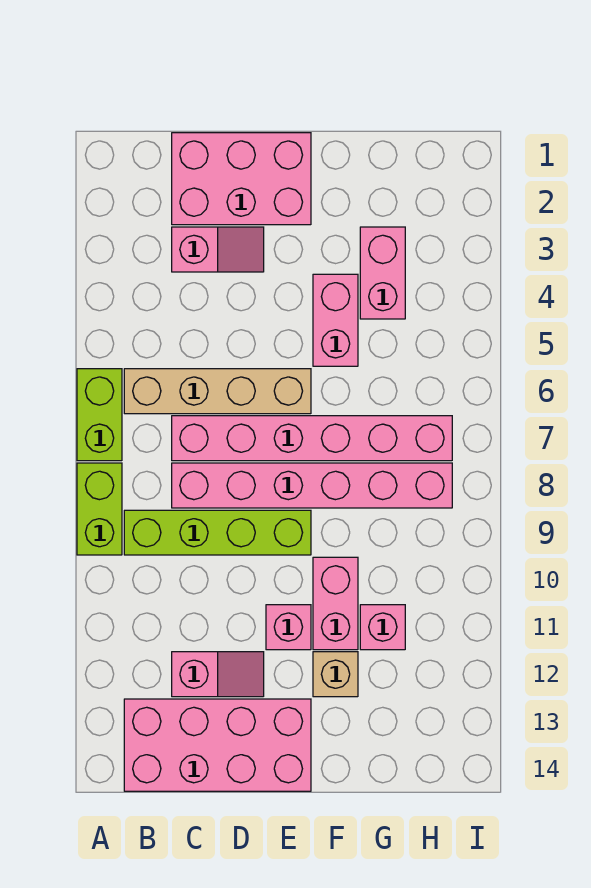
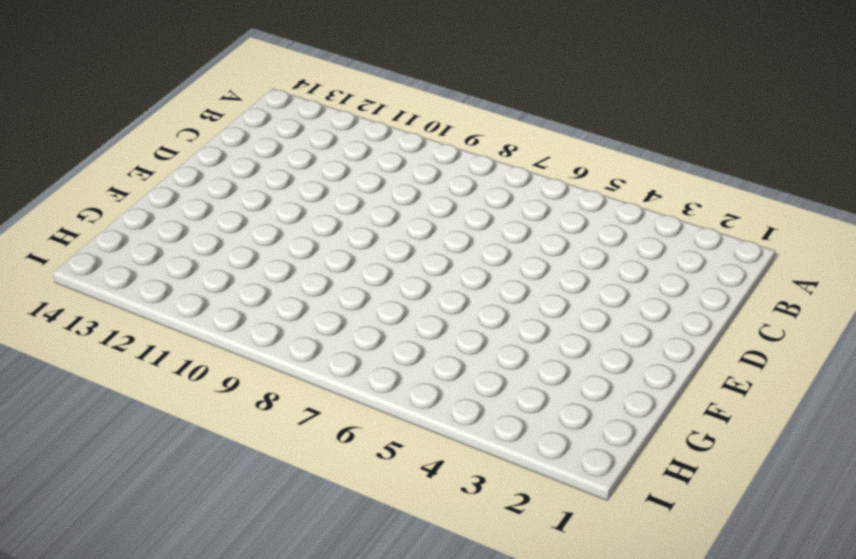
none -> lime brick A6:A7 level 1
none -> lime brick A8:A9 level 1
none -> tan brick B6:E6 level 1

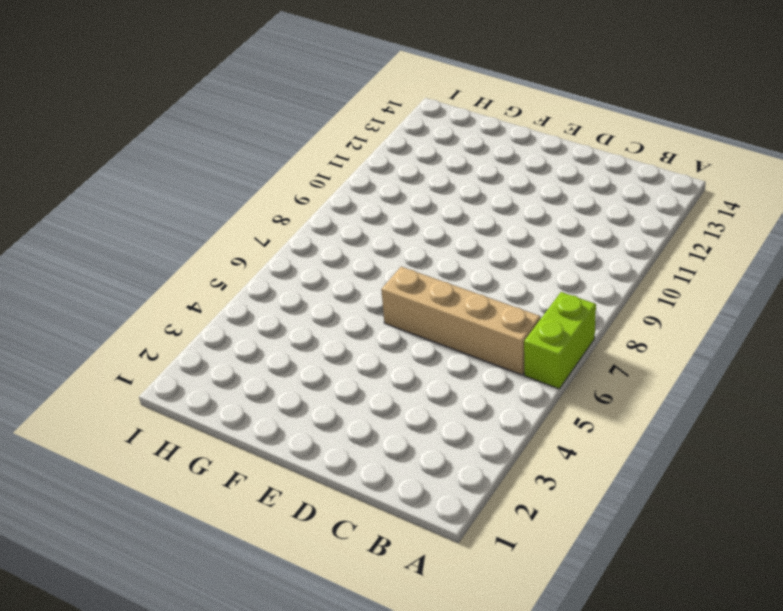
none -> lime brick A8:A9 level 1
none -> lime brick B9:E9 level 1
none -> pink brick B13:E14 level 1

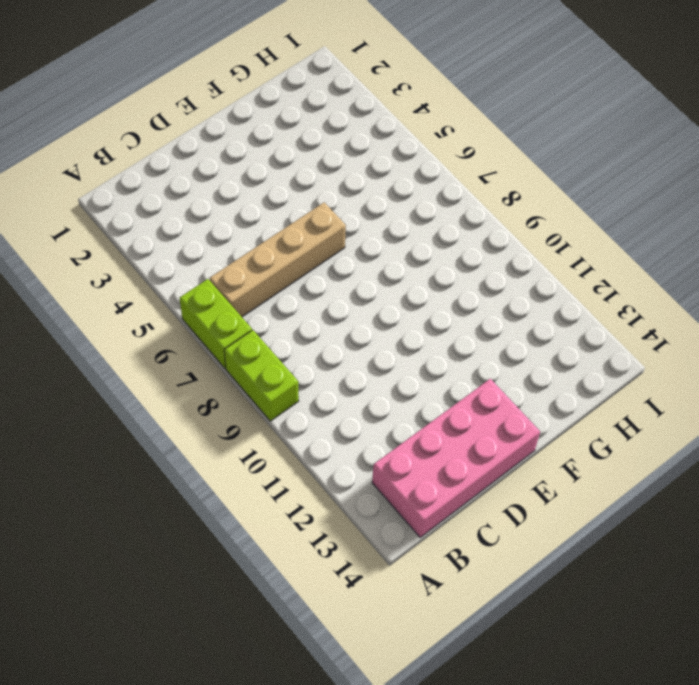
none -> lime brick B9:E9 level 1
none -> pink brick C1:E2 level 1
none -> pink slope C3:D3 level 1 top C

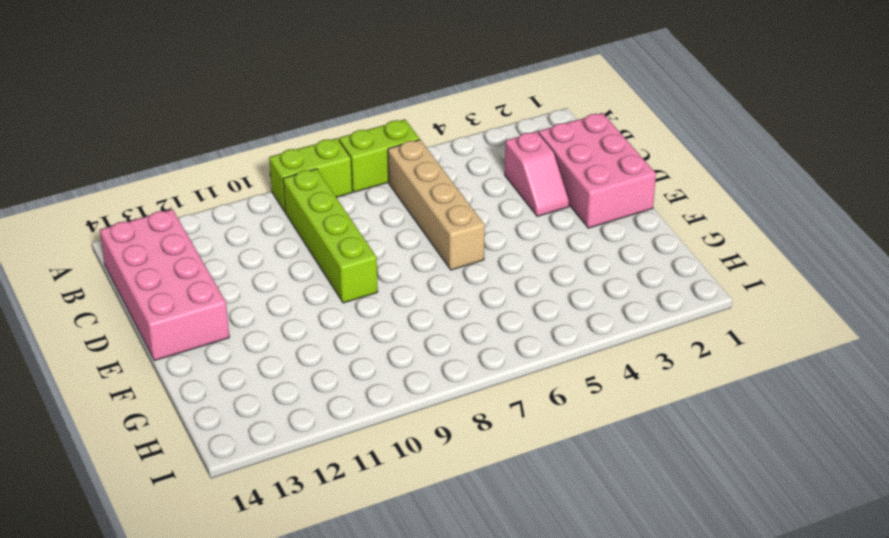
none -> pink brick C7:H7 level 1
none -> pink brick C8:H8 level 1
none -> pink slope C12:D12 level 1 top C

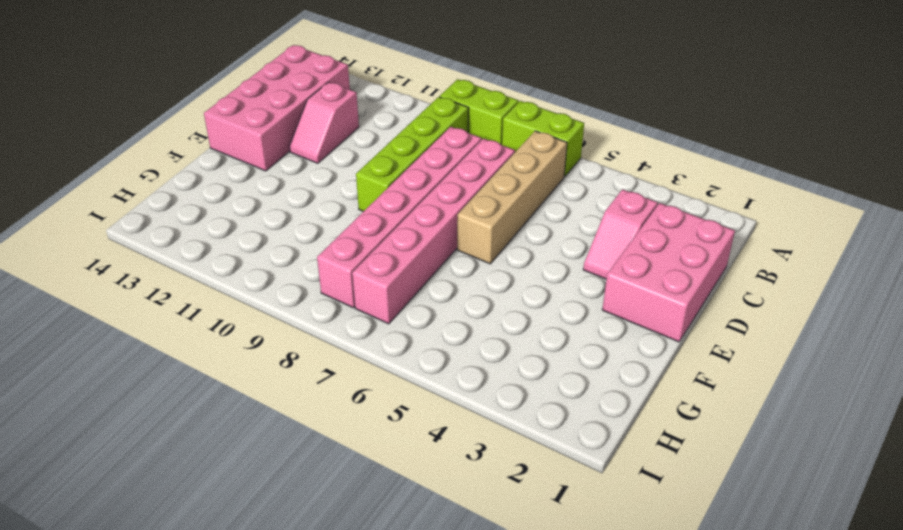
none -> pink brick E11 level 1
none -> pink brick F4:F5 level 1
none -> pink brick F10:F11 level 1

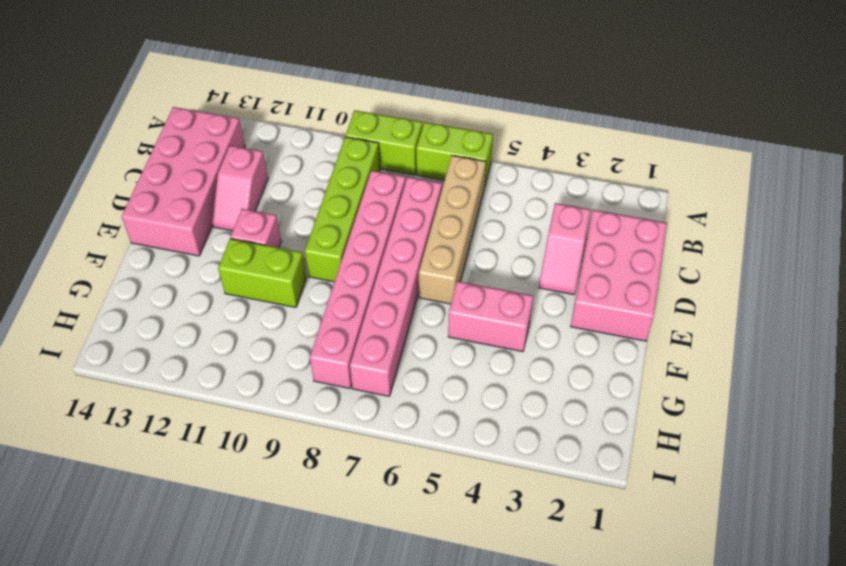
lime brick F10:F11 level 1 -> pink brick F10:F11 level 1
none -> tan brick F12 level 1
none -> pink brick G3:G4 level 1
none -> pink brick G11 level 1

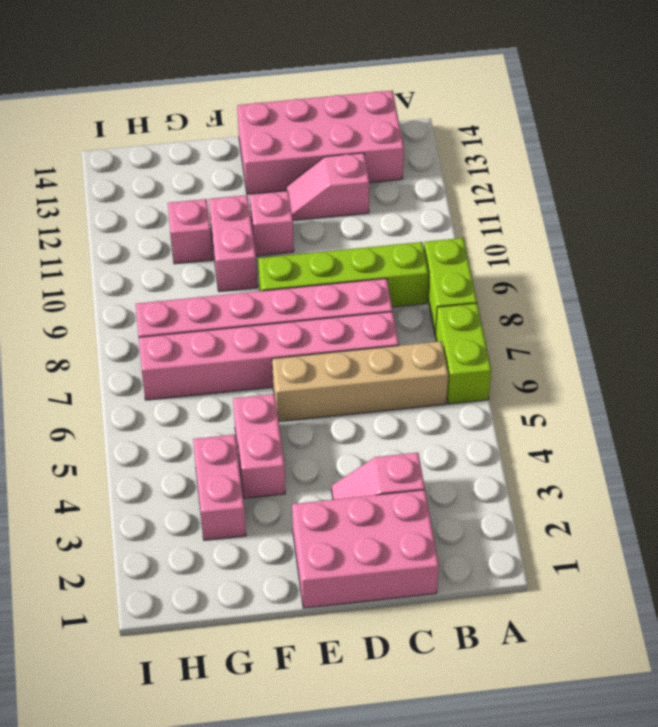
none -> tan brick F12 level 1

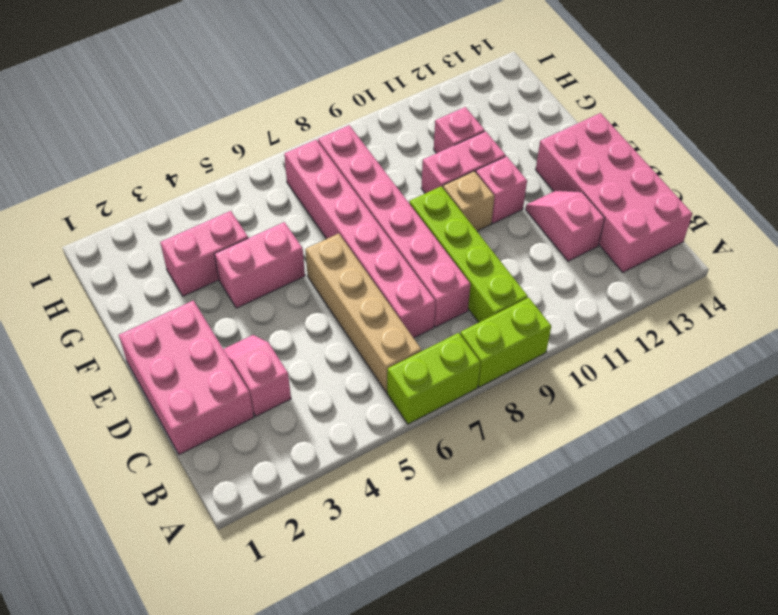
tan brick E10 level 1 -> tan brick F12 level 1

